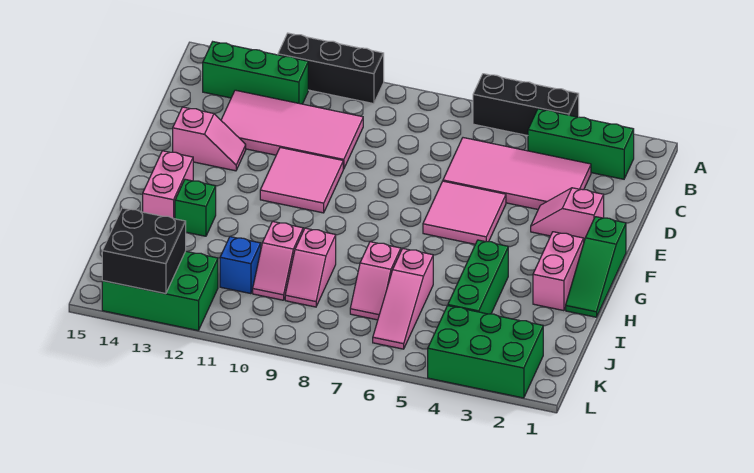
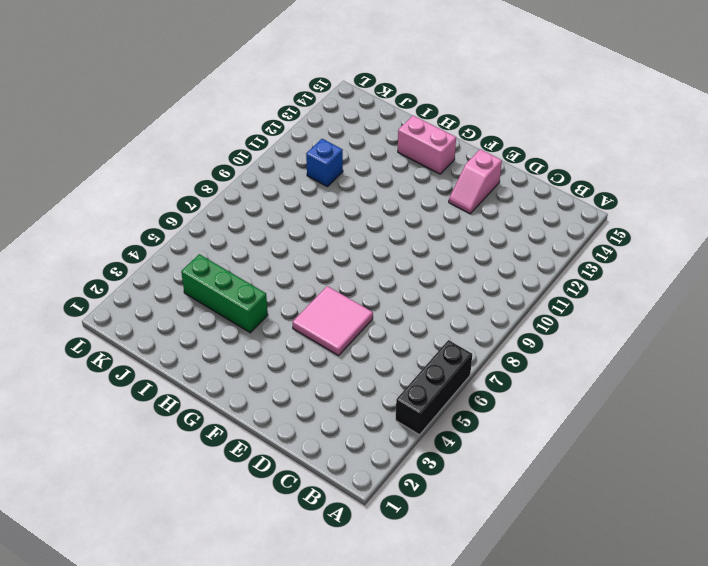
none -> black brick A10:A12 level 1
none -> green brick B2:B4 level 1
none -> green brick B12:B14 level 1

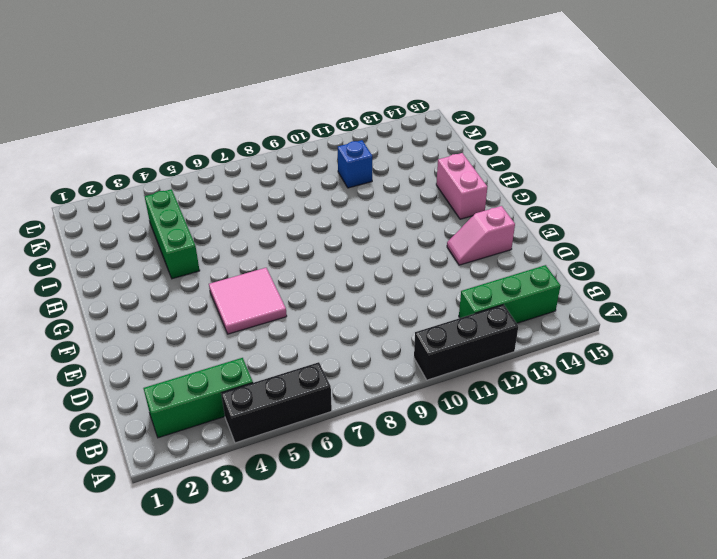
none -> pink tile C3:D6 level 1
none -> pink tile C10:D13 level 1
none -> pink slope E2:E3 level 1 top 2

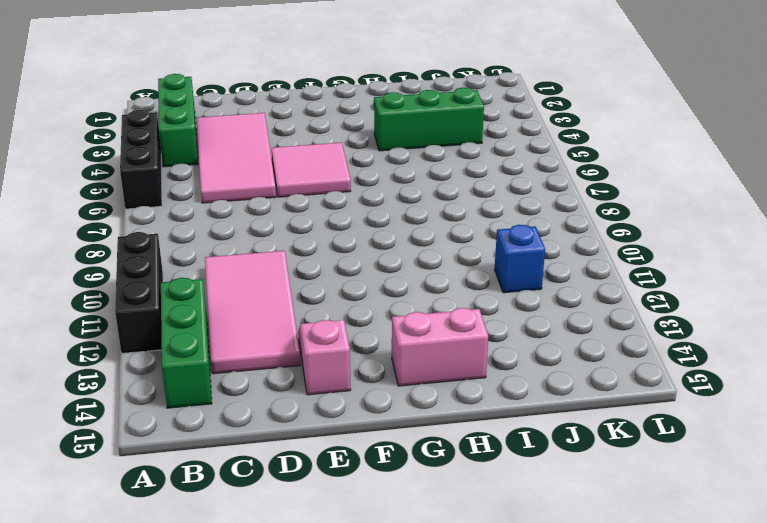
none -> pink slope E2:E3 level 1 top 2
none -> pink tile E10:F11 level 1
none -> green slope F1:H1 level 1 top F

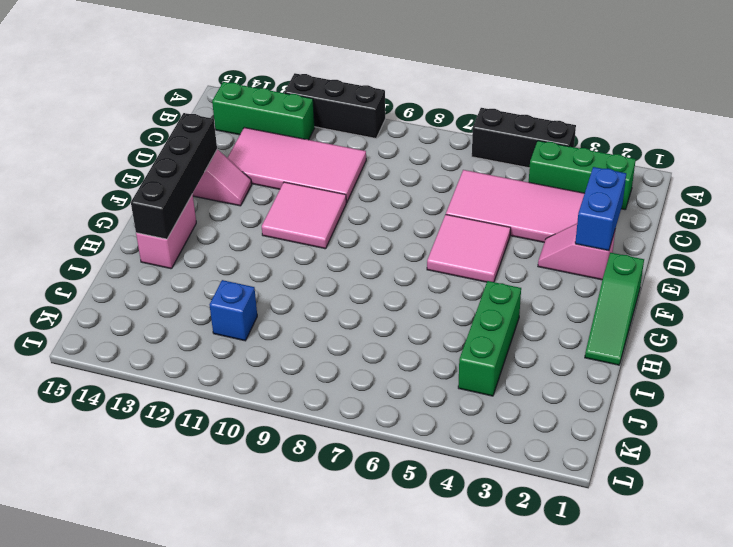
blue brick D2:E2 level 2 -> none
black brick E14:H14 level 2 -> none
none -> pink brick G2:H2 level 1
none -> green brick H13 level 1
none -> pink slope I6:K6 level 1 top I

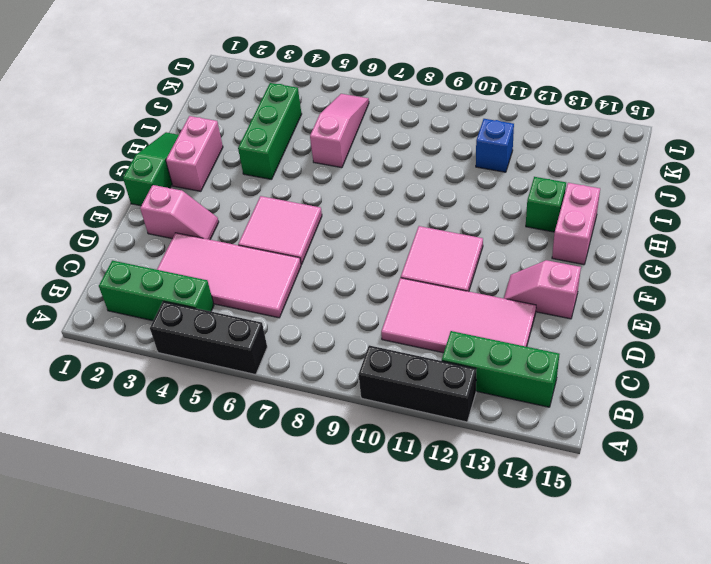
none -> pink slope I7:J7 level 1 top I
none -> pink slope I9:J9 level 1 top I
none -> pink slope I10:J10 level 1 top I

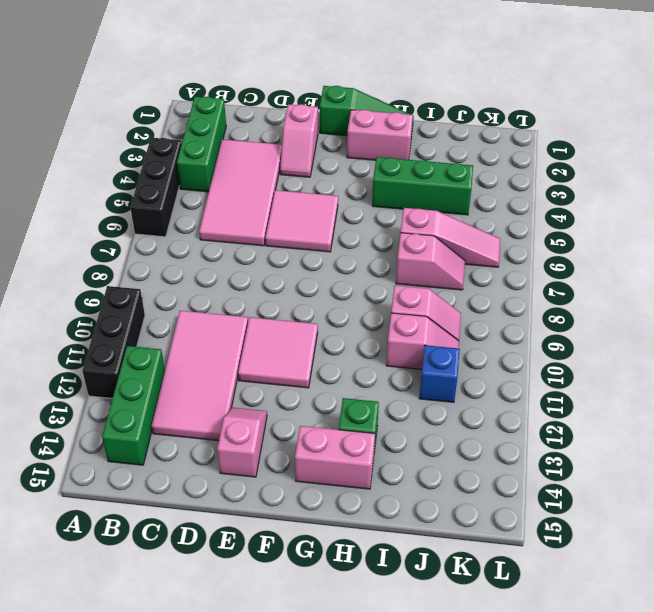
none -> green brick K2:L4 level 1
none -> green brick K12:L14 level 1
none -> black brick K13:L14 level 2

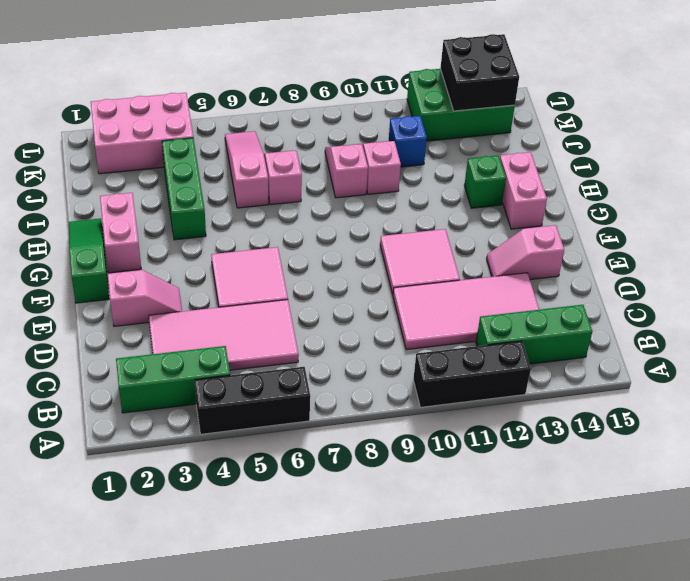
pink brick K2:L4 level 1 -> green brick K2:L4 level 1

